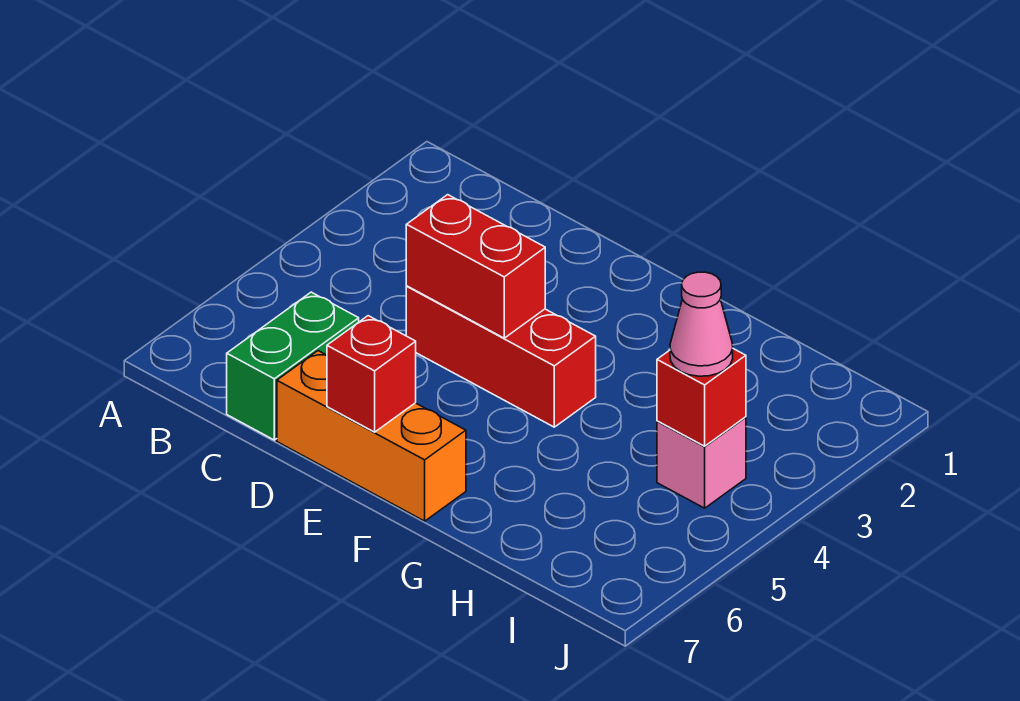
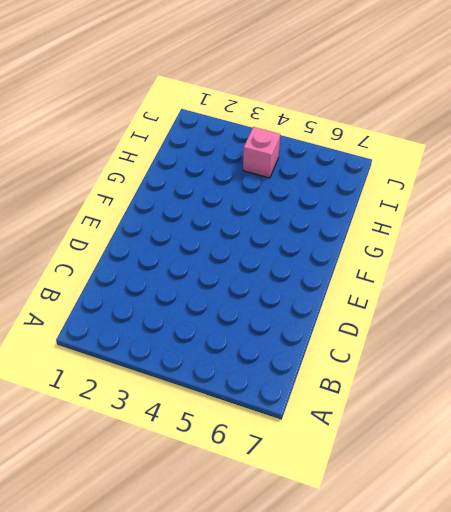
none -> green brick C6:C7 level 1
none -> red brick D4:F4 level 1

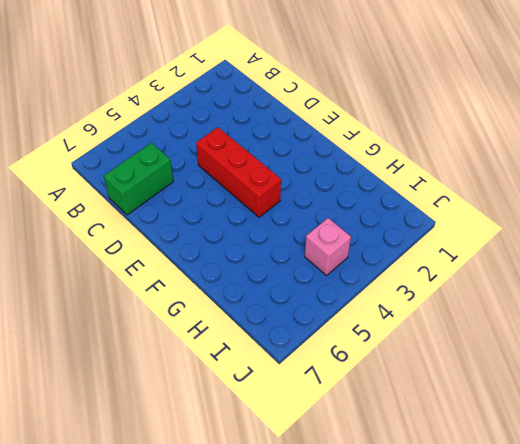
none -> orange brick D7:F7 level 1
none -> red brick D4:E4 level 2

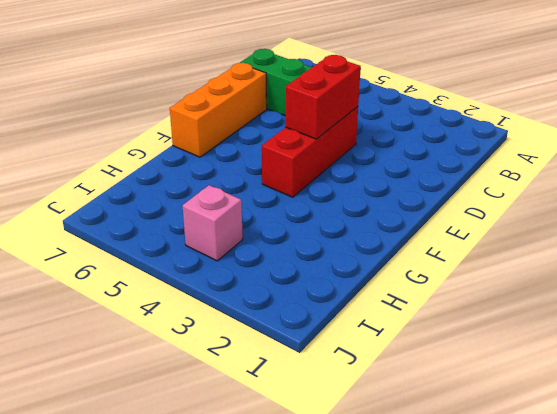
none -> red brick E7 level 2
none -> red brick I4 level 2

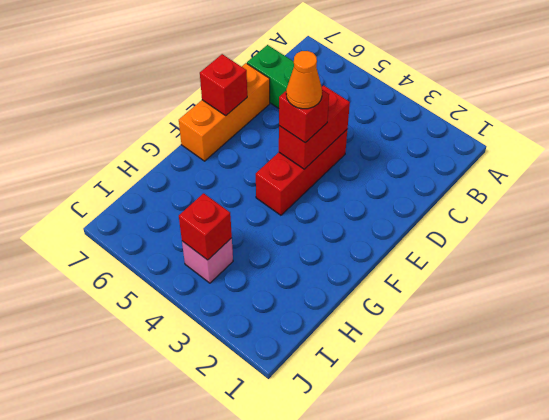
red brick E4 level 3 -> none
orange cone E4 level 4 -> none
none -> pink cone I4 level 3

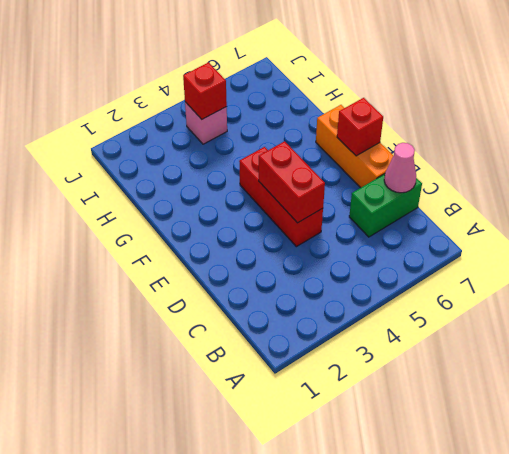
pink cone C7 level 2 -> pink cone I4 level 3

